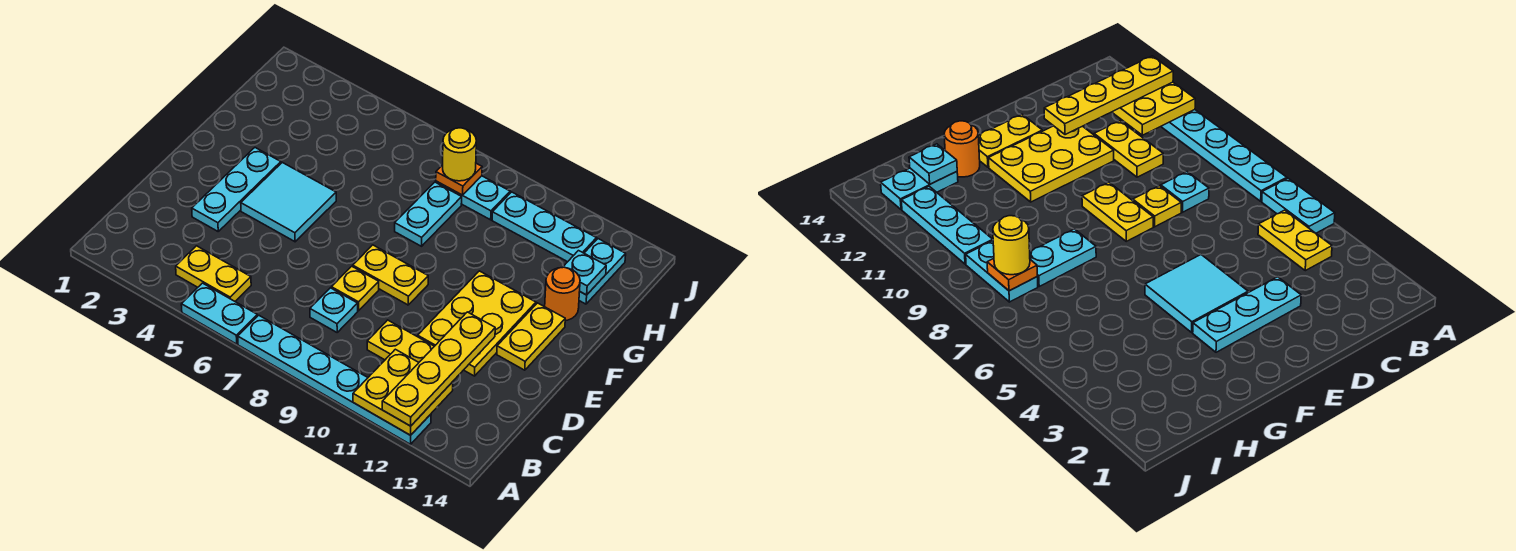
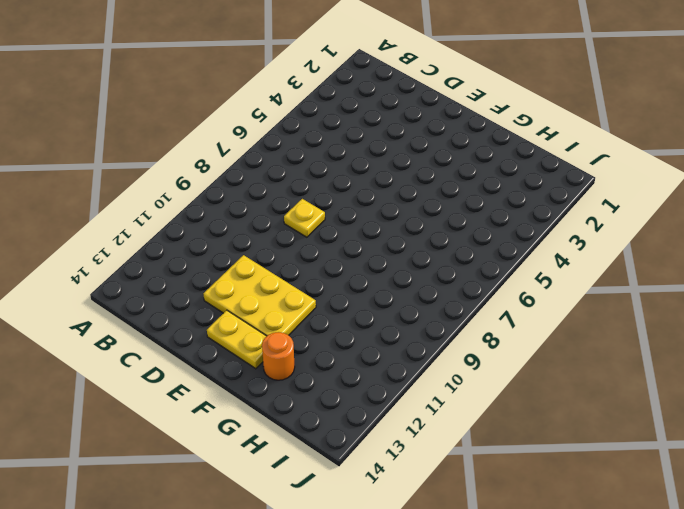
none -> cyan plate A5:A6 level 1
none -> cyan plate A7:A12 level 1
none -> yellow plate B4:B5 level 1

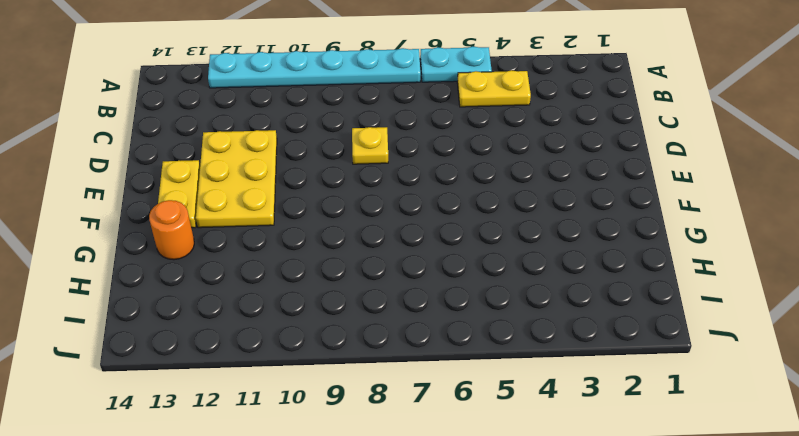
none -> cyan plate C8 level 1
none -> yellow plate C10:C11 level 1
none -> cyan plate D3:F3 level 1

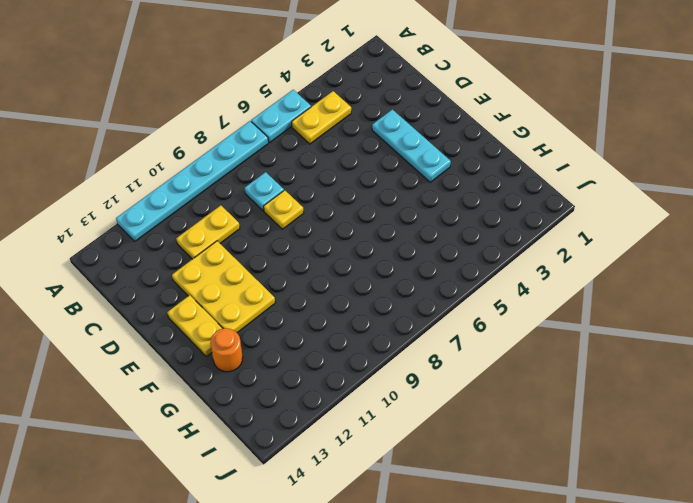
none -> cyan tile E4:F5 level 1
none -> yellow plate E8:E9 level 1
none -> cyan plate G8:H8 level 1

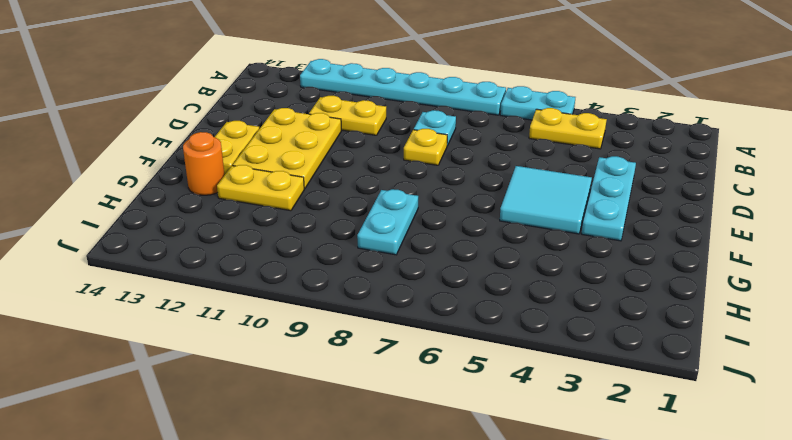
yellow plate G11:G12 level 1 -> yellow plate E8:E9 level 1
none -> cyan plate H13:I13 level 1
none -> cyan plate I8:I9 level 1
none -> cyan plate I10:I12 level 1

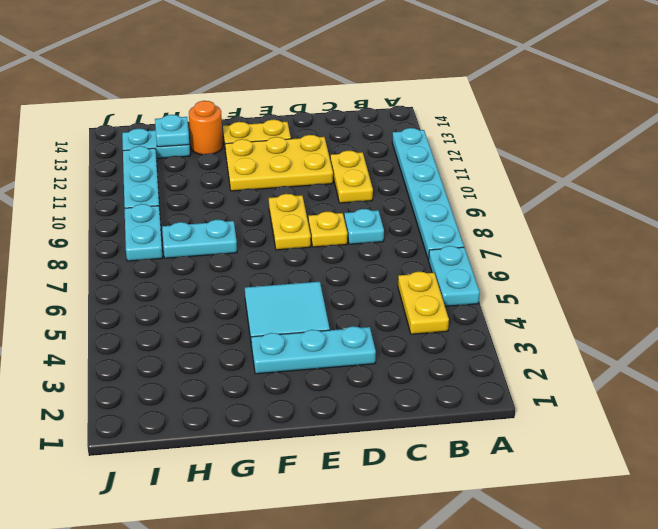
none -> yellow plate A11:B12 level 2
none -> orange plate I8 level 2
none -> yellow plate A12:D12 level 3

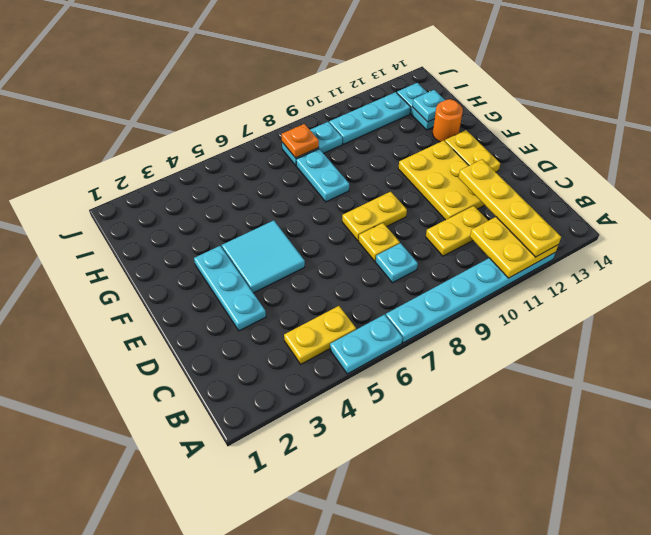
none -> yellow round brick I8 level 3

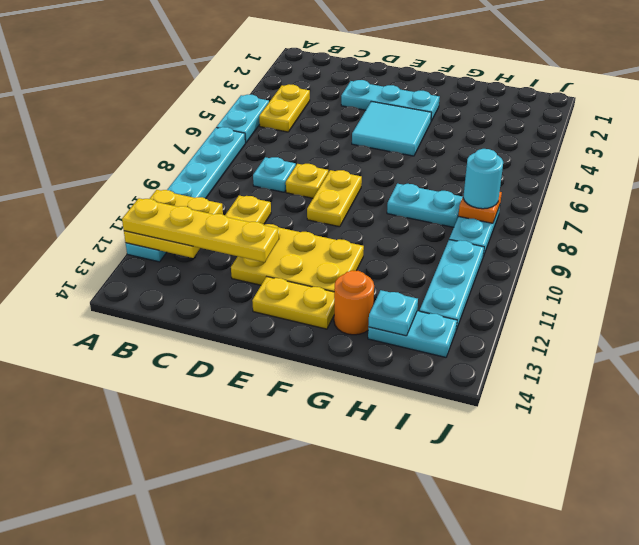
cyan round brick I8 level 3 -> yellow round brick I8 level 3

